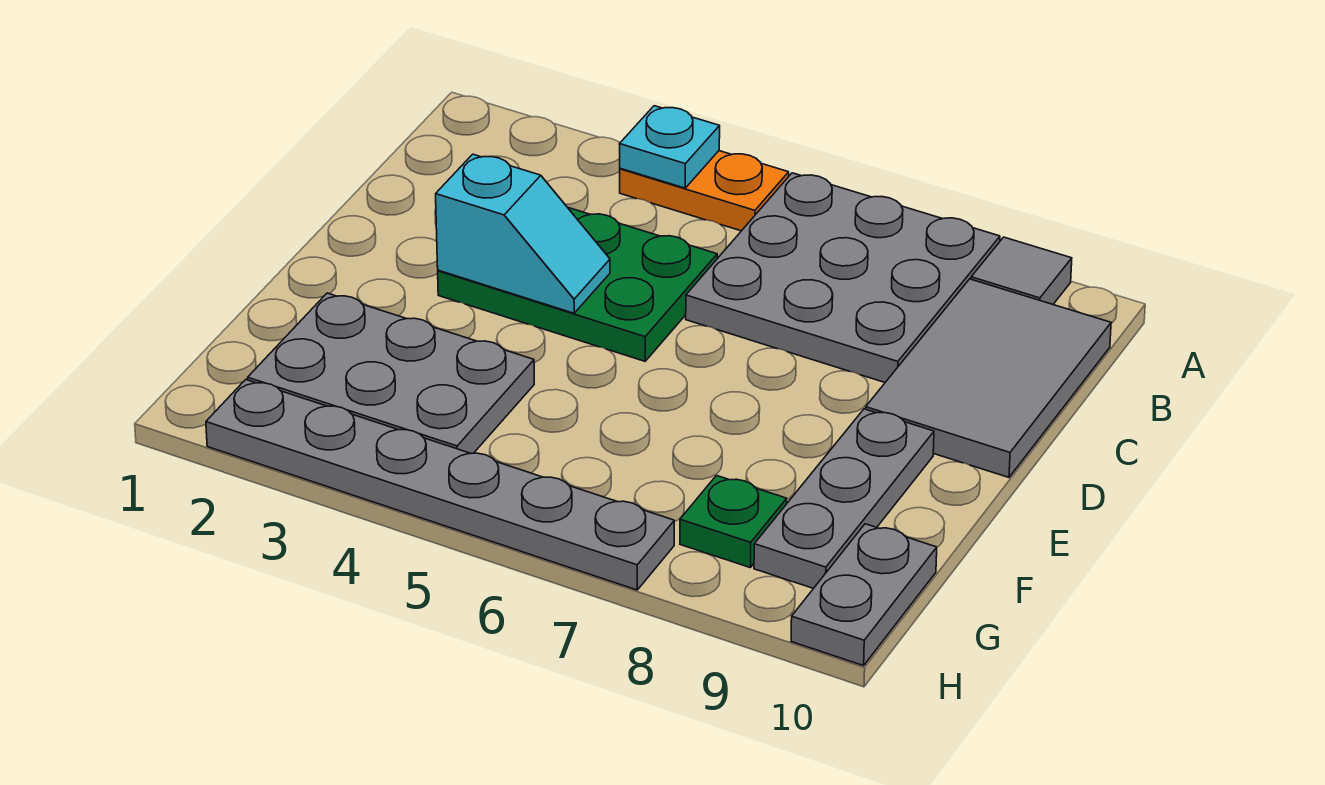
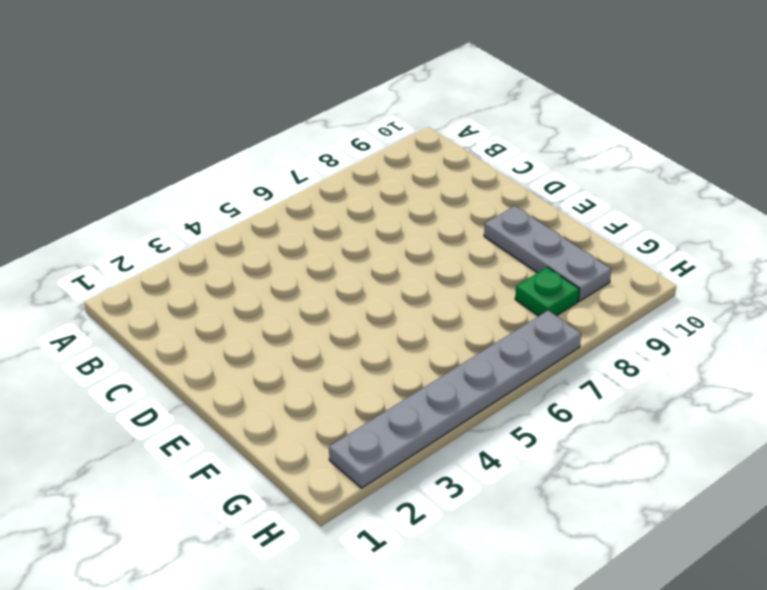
none -> orange plate A4:A5 level 1
none -> grey plate A6:C8 level 1
none -> grey tile A9 level 1

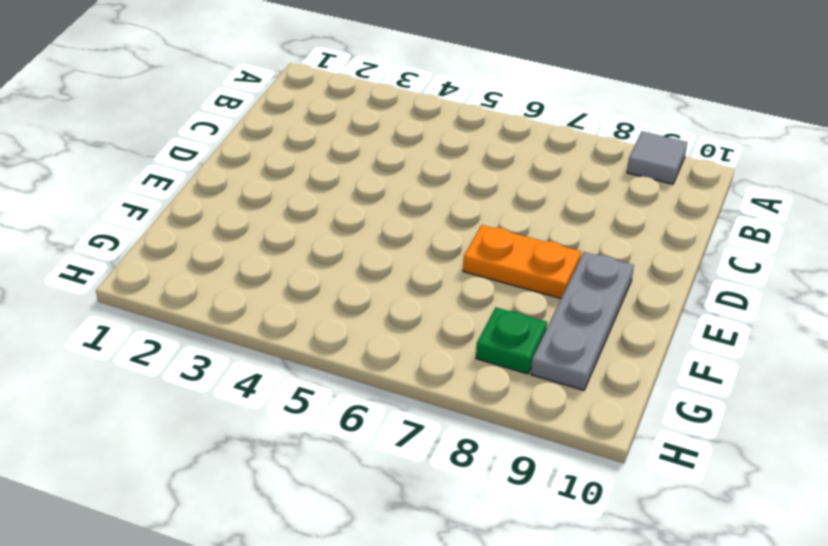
orange plate E7:E8 level 1 -> orange plate A4:A5 level 1
none -> grey plate A6:C8 level 1
none -> grey tile B9:D10 level 1
none -> green plate C3:D5 level 1

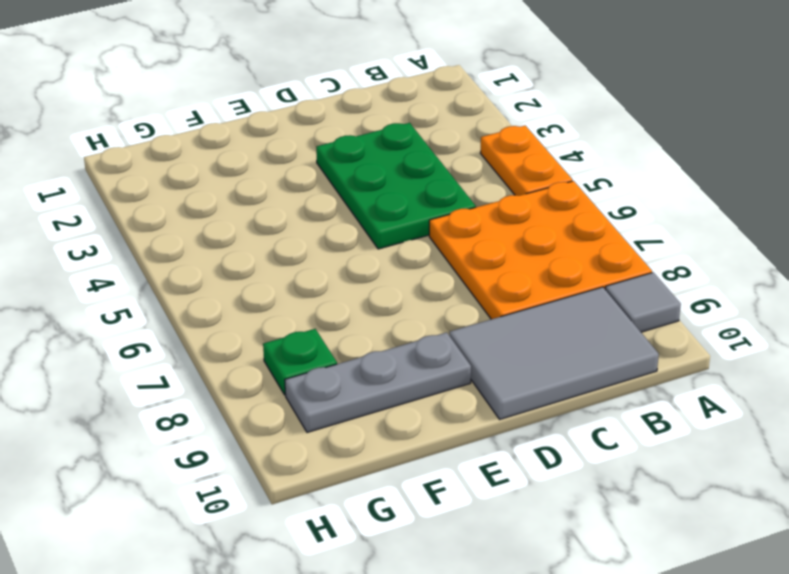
orange plate A6:C8 level 1 -> grey plate A6:C8 level 1
none -> grey plate F2:G4 level 1
none -> grey plate G10:H10 level 1
none -> grey plate H2:H7 level 1

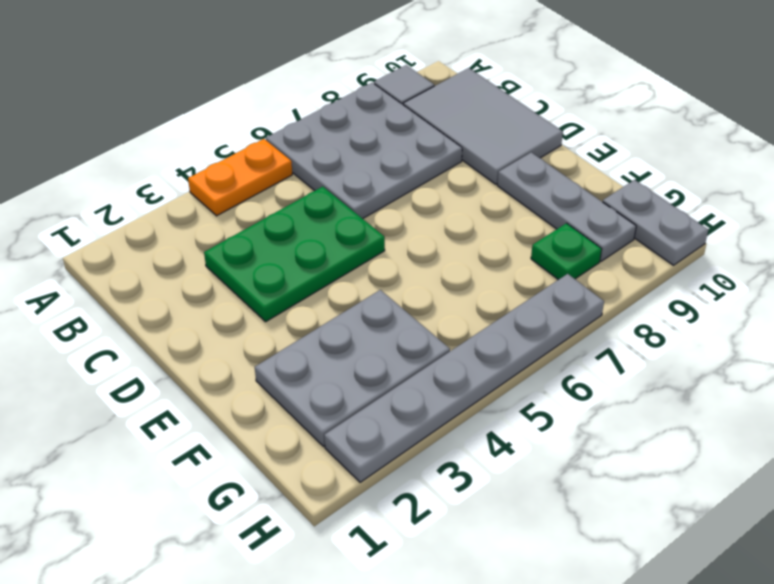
none -> cyan plate A4 level 2
none -> cyan slope D3:D4 level 2 top 3

